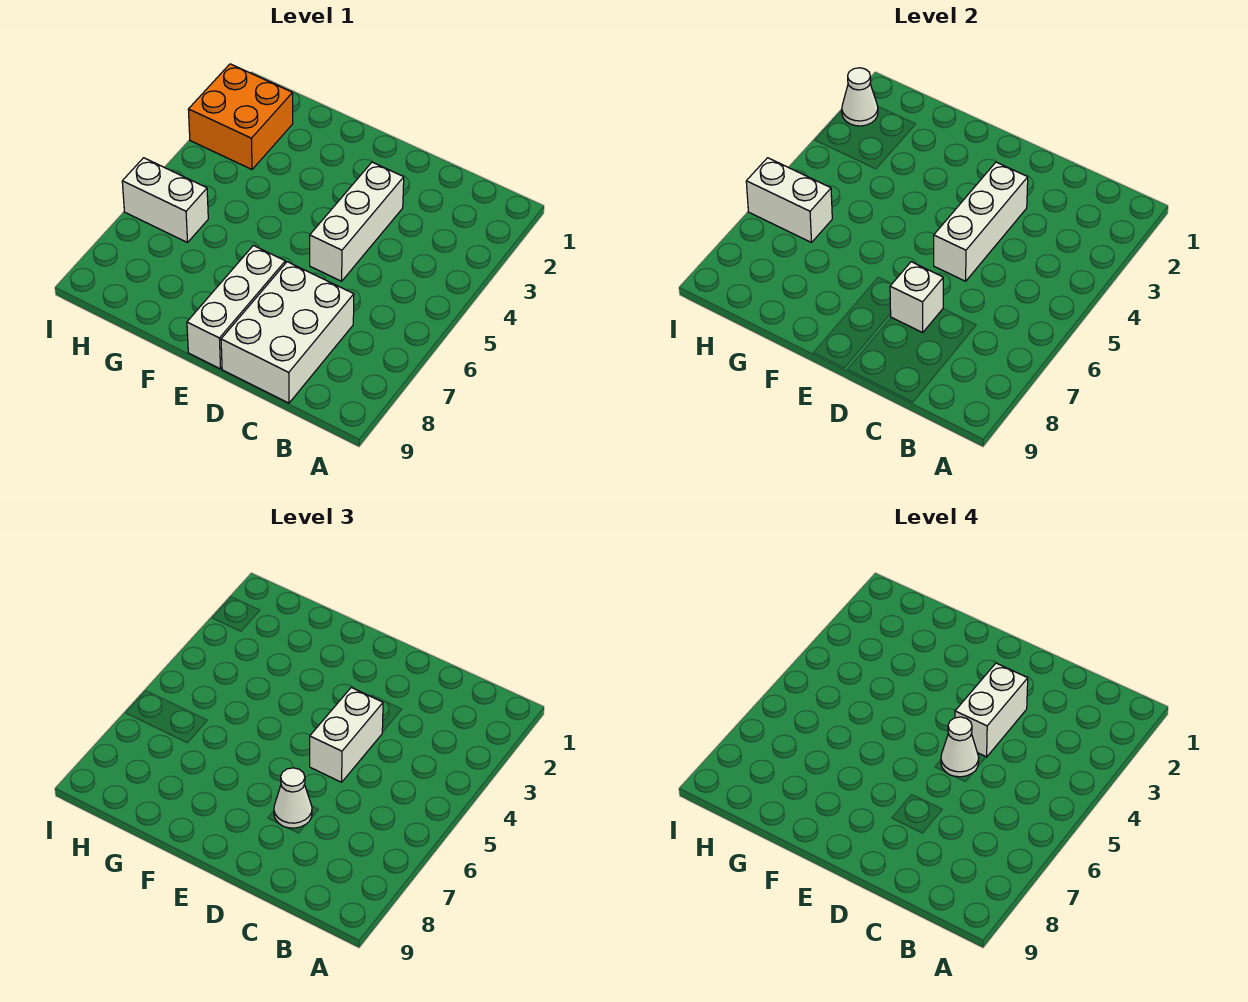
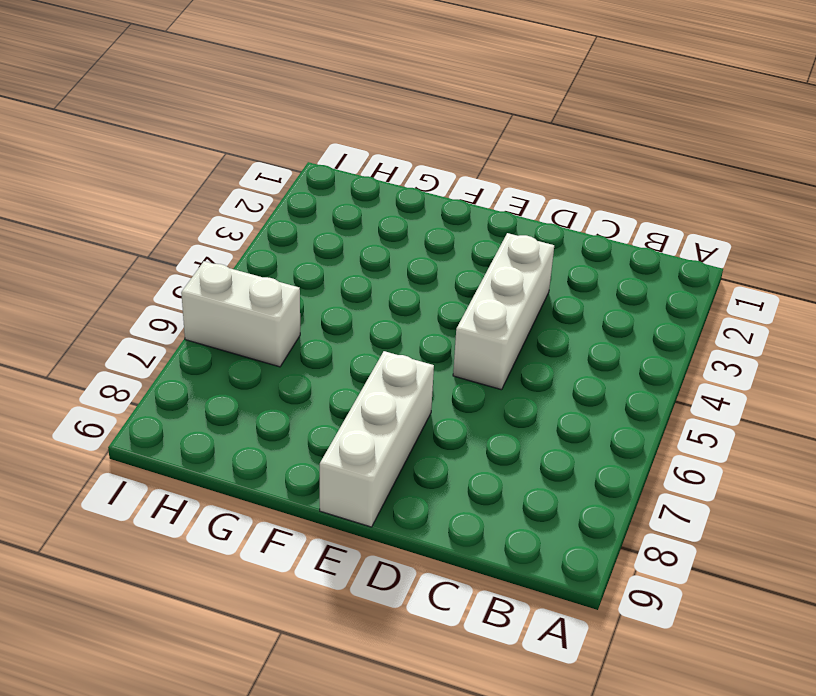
none -> white brick C7:D9 level 1
none -> orange brick H2:I3 level 1
none -> white brick D3:D5 level 2

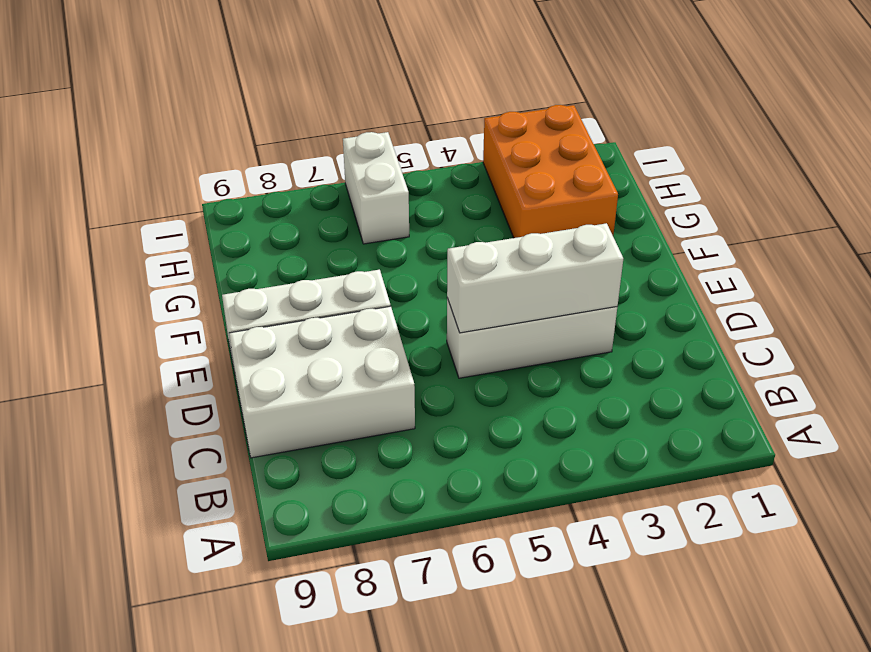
orange brick G2:I3 level 1 -> orange brick H2:I3 level 1
none -> white brick D7 level 2
none -> white brick H6:I6 level 2
none -> white cone I2 level 2

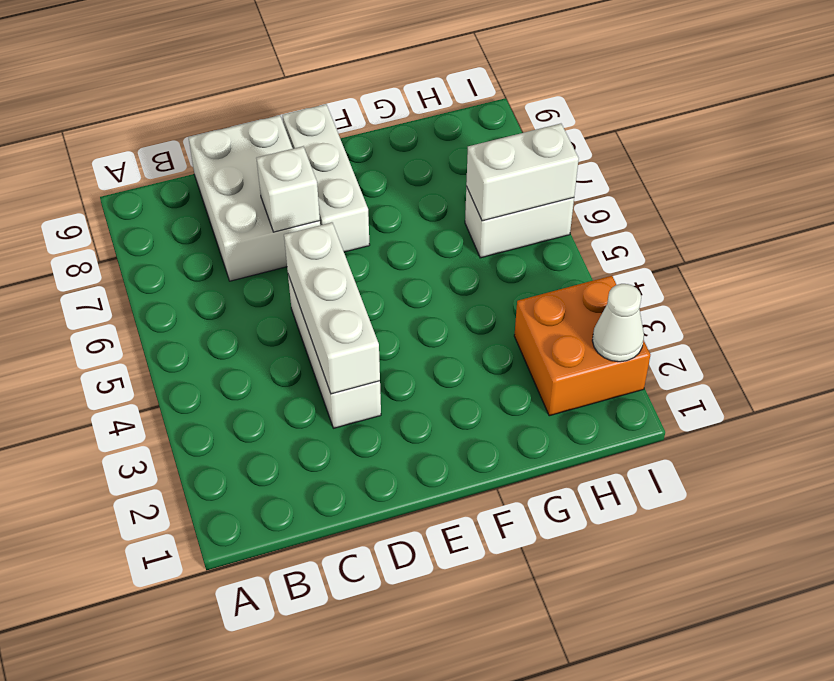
none -> white brick D4:D5 level 3
none -> white cone D7 level 3
none -> white brick D3:D4 level 4

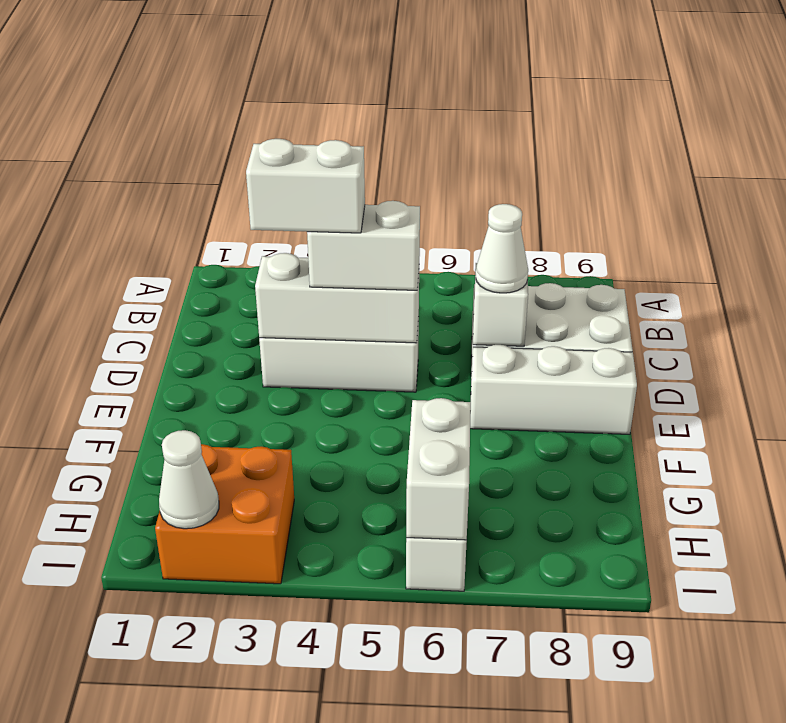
none -> white cone D5 level 4

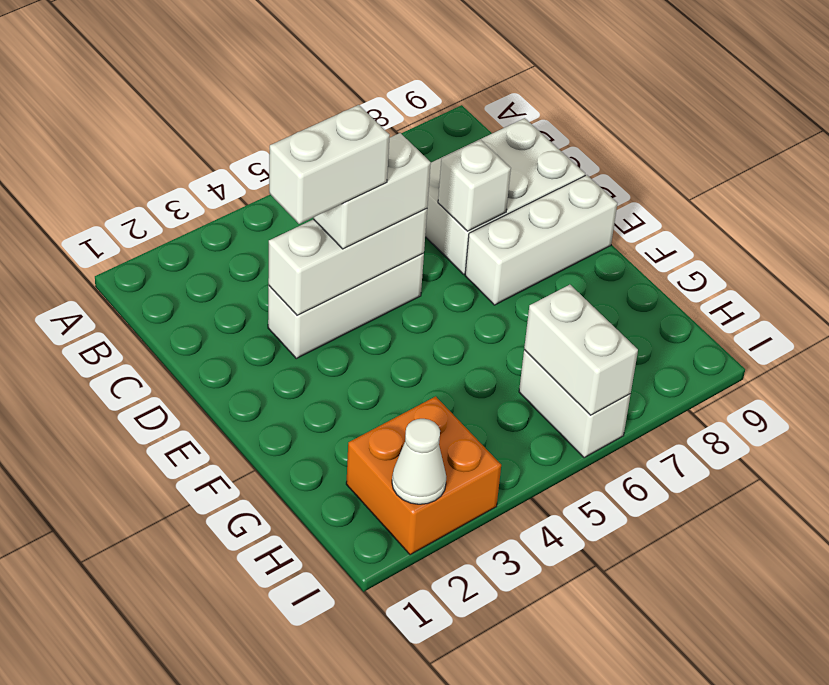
none -> white cone D7 level 3
none -> white cone D5 level 4

